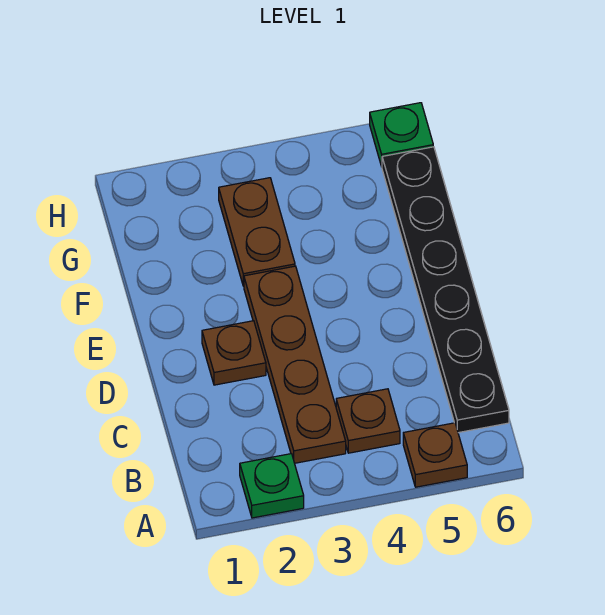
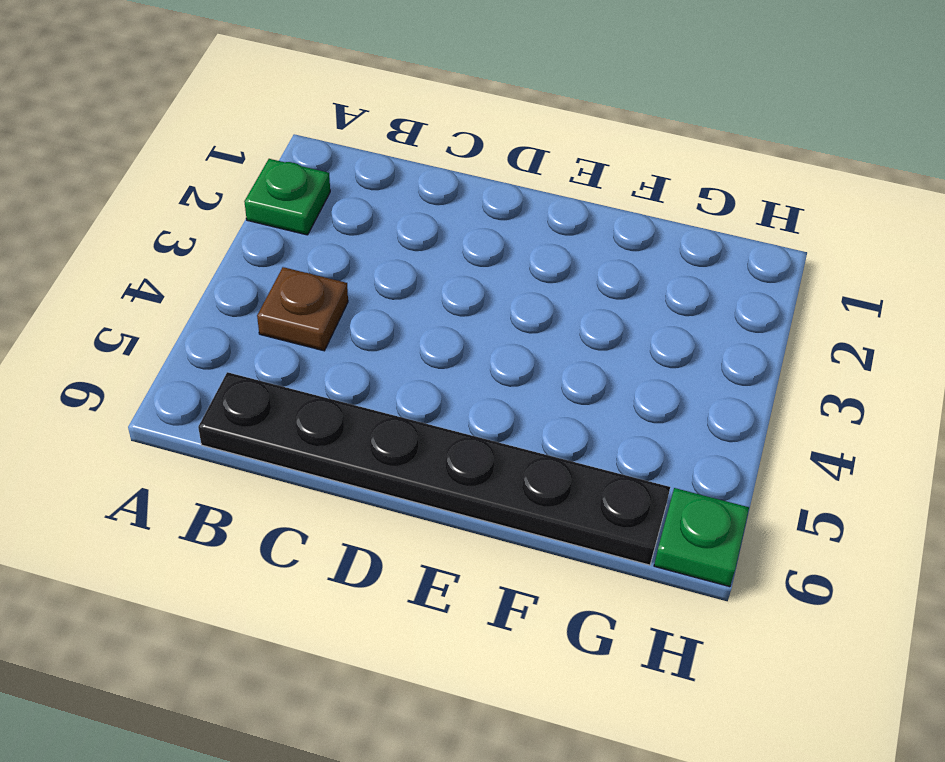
none -> brown plate A5 level 1
none -> brown plate B3:E3 level 1

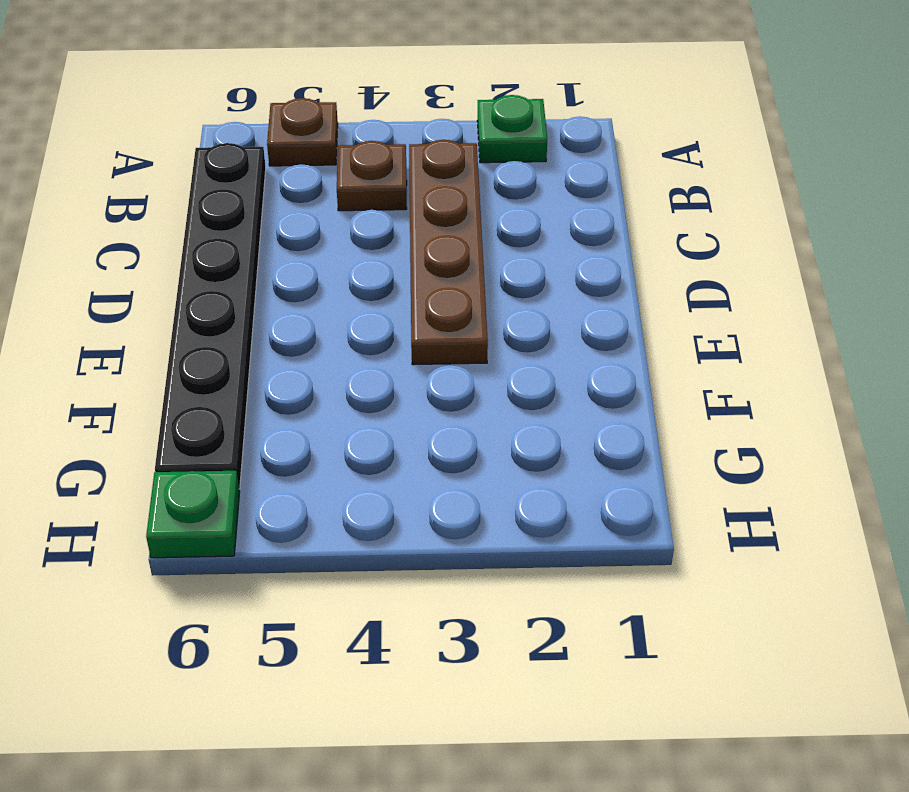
none -> brown plate D2 level 1
none -> brown plate F3:G3 level 1

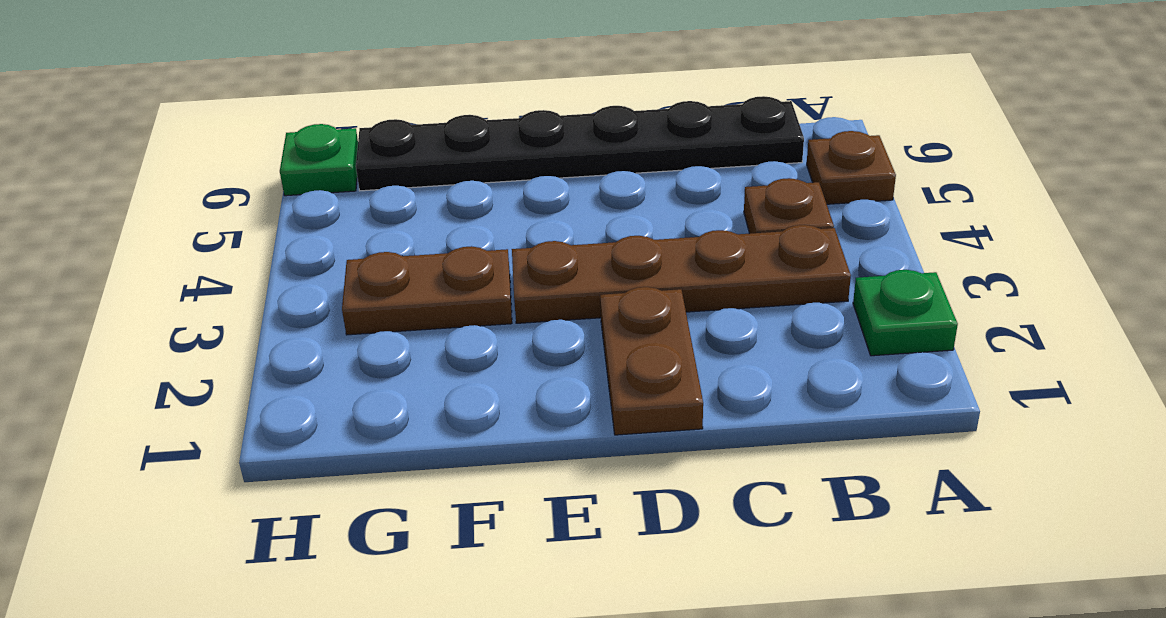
brown plate D1:D2 level 1 -> brown plate D2 level 1

